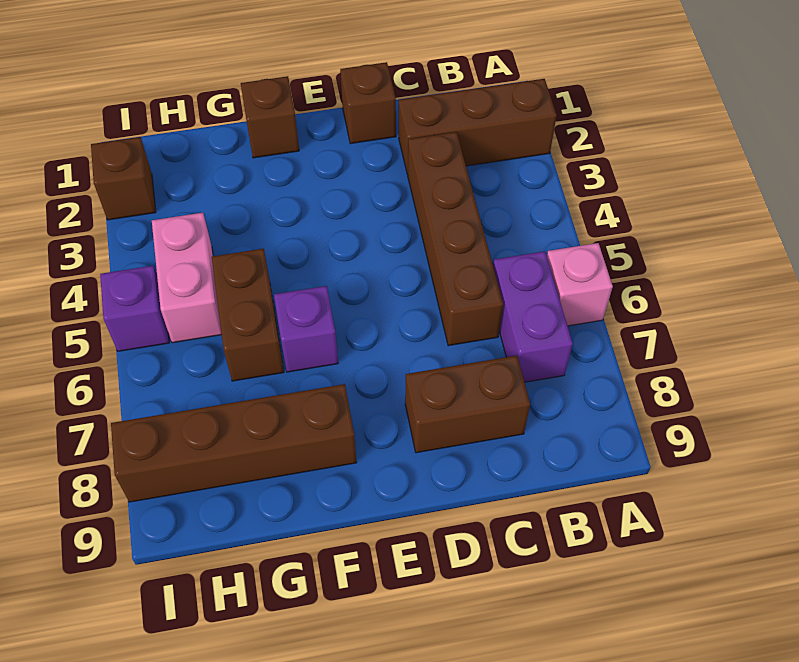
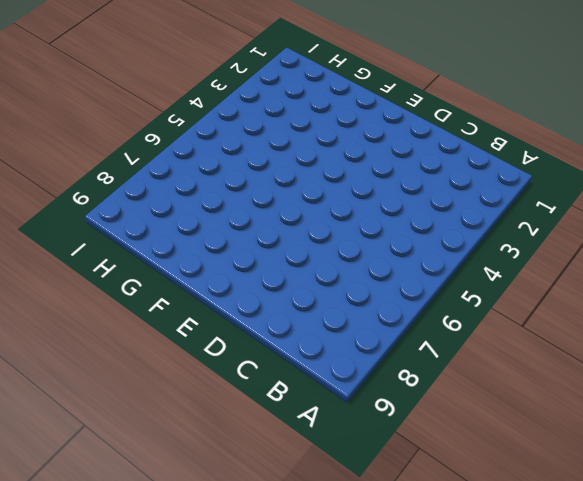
none -> brown brick A2:C2 level 1
none -> pink brick A6 level 1
none -> purple brick B6:B7 level 1

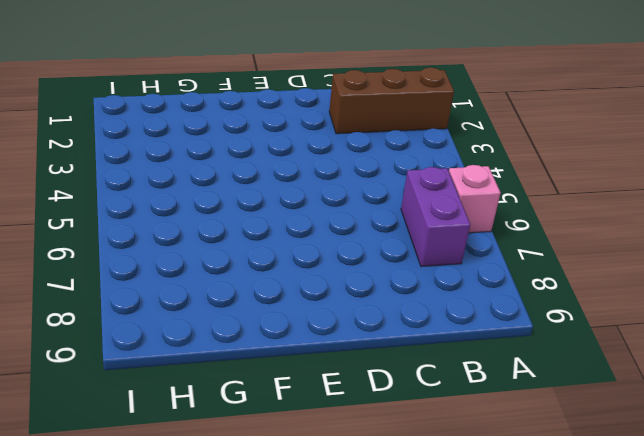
none -> brown brick C3:C6 level 1
none -> brown brick C8:D8 level 1
none -> brown brick D1 level 1

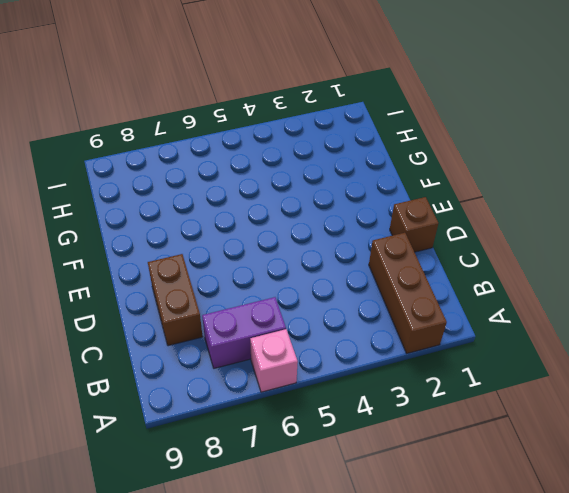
none -> brown brick C3:C6 level 1
none -> brown brick F1 level 1
none -> purple brick F6 level 1

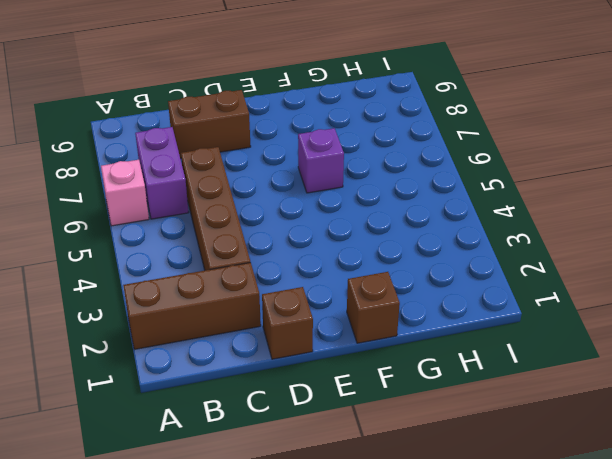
none -> brown brick F8:I8 level 1
none -> brown brick G5:G6 level 1
none -> pink brick H4:H5 level 1

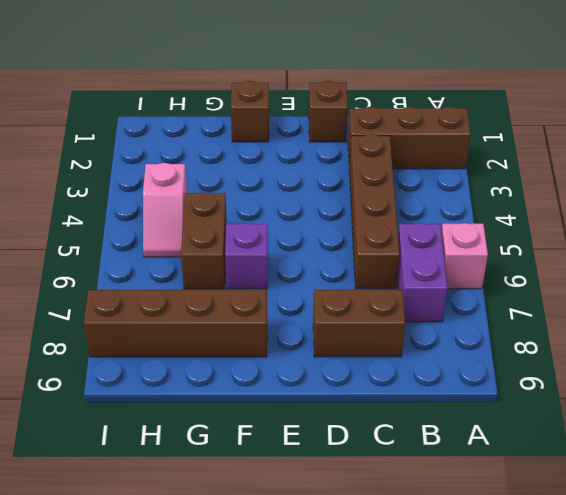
pink slope H4:H5 level 1 top 4 -> pink brick H4:H5 level 1
none -> brown brick I2 level 1
none -> purple brick I5 level 1

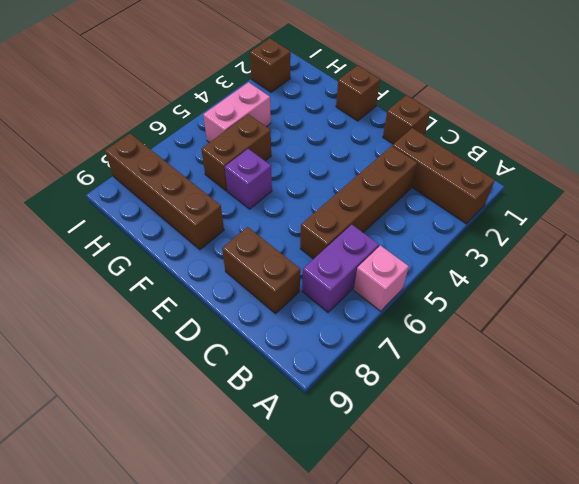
none -> purple brick I5 level 1

